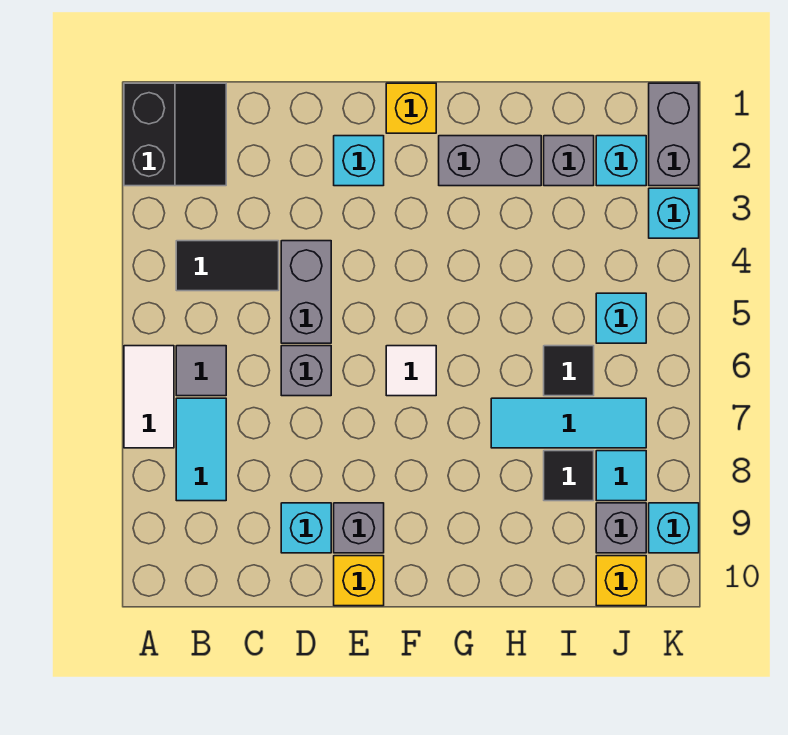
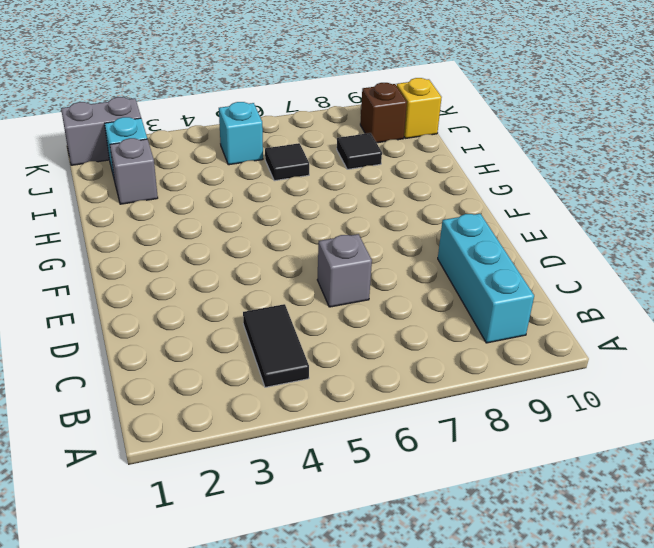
cyan brick B9:D9 level 1 -> cyan brick D9 level 1
brown brick J9 level 1 -> grey brick J9 level 1
none -> black slope A1:B2 level 1 top A
none -> white tile A6:A7 level 1
none -> grey tile B6 level 1

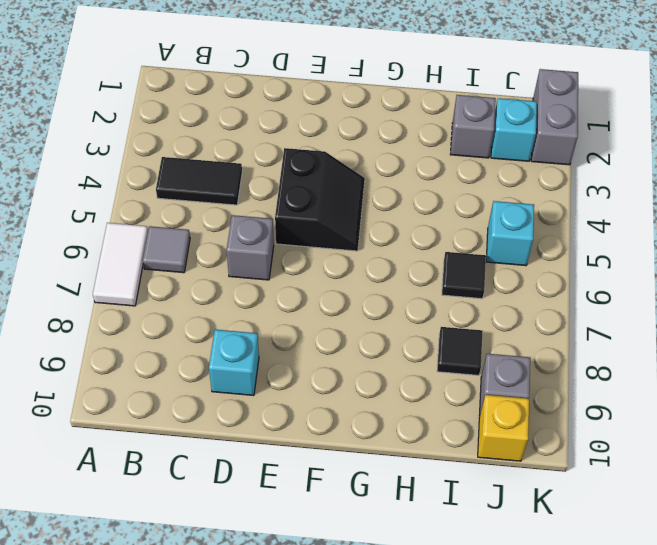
black slope E4:F5 level 1 top E -> black slope A1:B2 level 1 top A
none -> cyan tile B7:B8 level 1
none -> grey brick D4:D5 level 1
none -> cyan brick E2 level 1

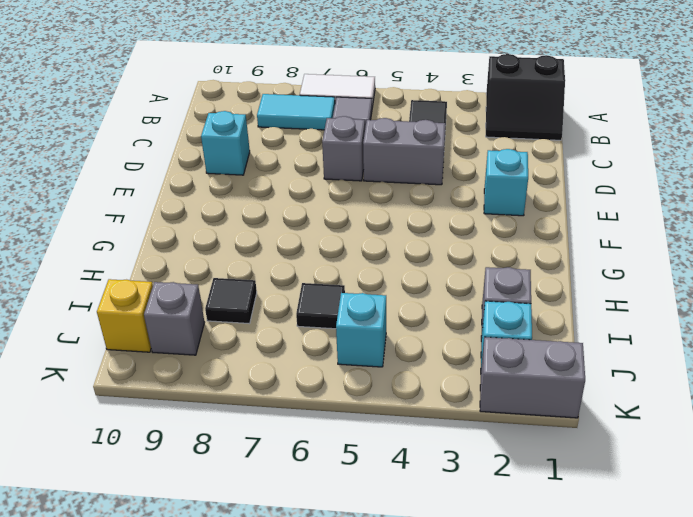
none -> grey brick E9 level 1
none -> yellow brick E10 level 1
none -> yellow brick F1 level 1

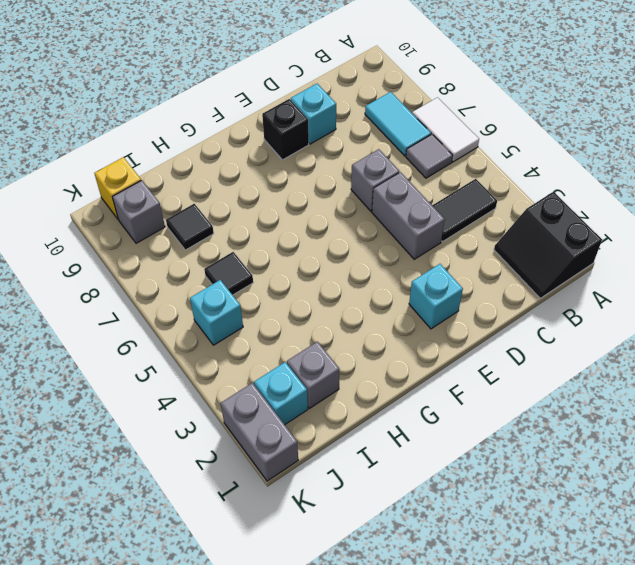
black brick E9 level 1 -> grey brick E9 level 1
none -> yellow brick E10 level 1
none -> yellow brick F1 level 1
none -> white tile F6 level 1

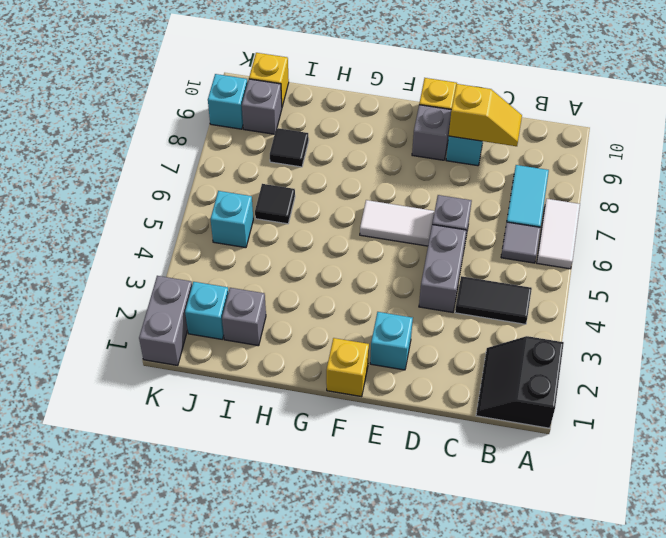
yellow slope C9:D9 level 2 top D -> none
white tile E6:F6 level 1 -> white tile F6 level 1
none -> grey brick G2:H2 level 1
none -> cyan tile H7:J7 level 1
none -> cyan tile J8 level 1

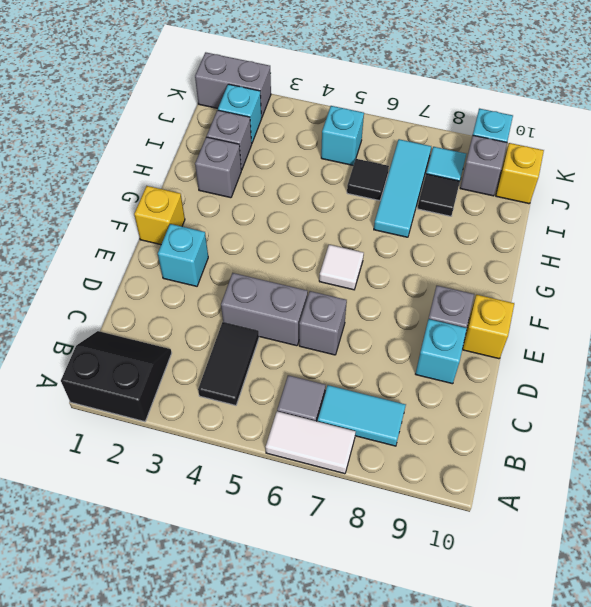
grey brick H2 level 1 -> grey brick G2:H2 level 1
none -> cyan brick K3 level 1

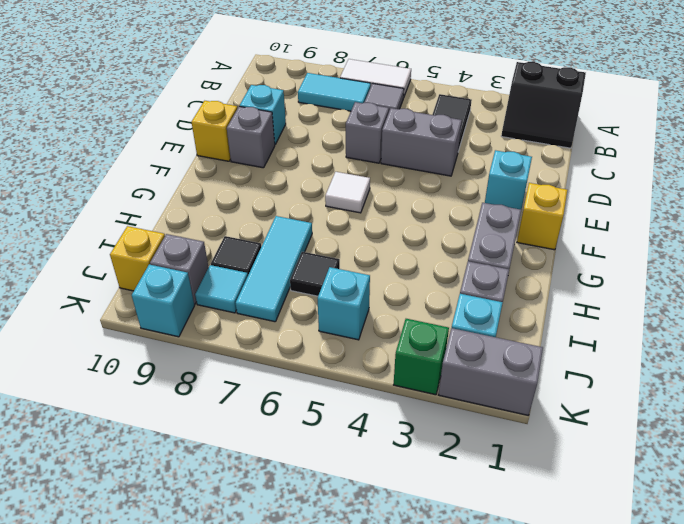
green brick K3 level 1 -> cyan brick K3 level 1

